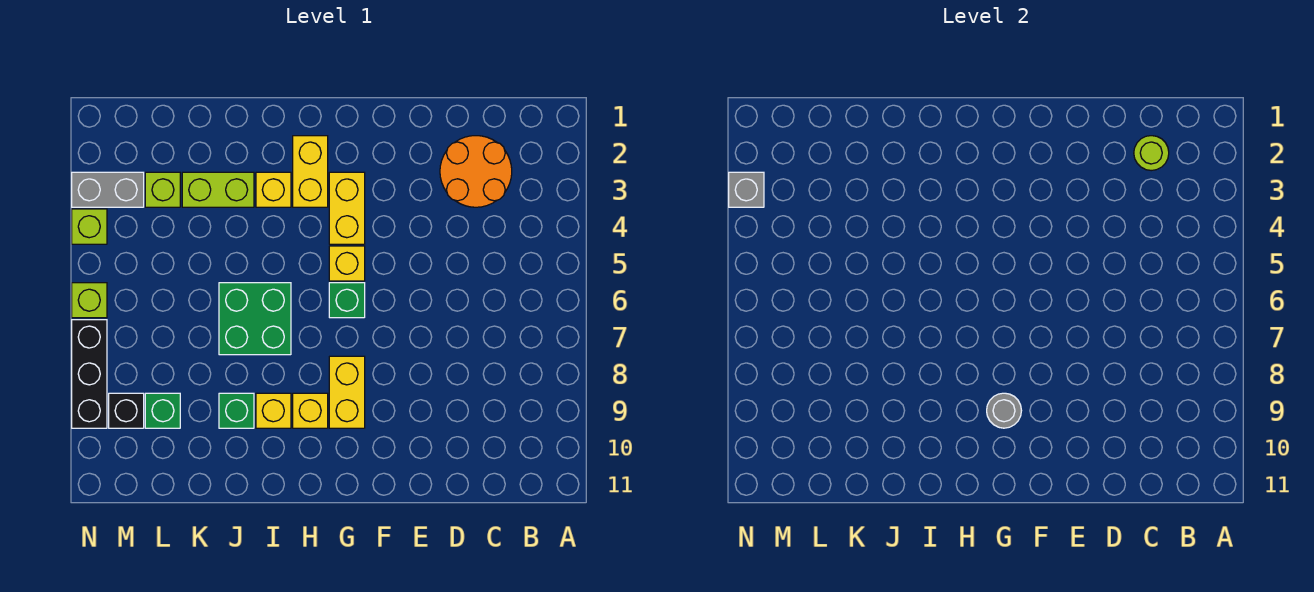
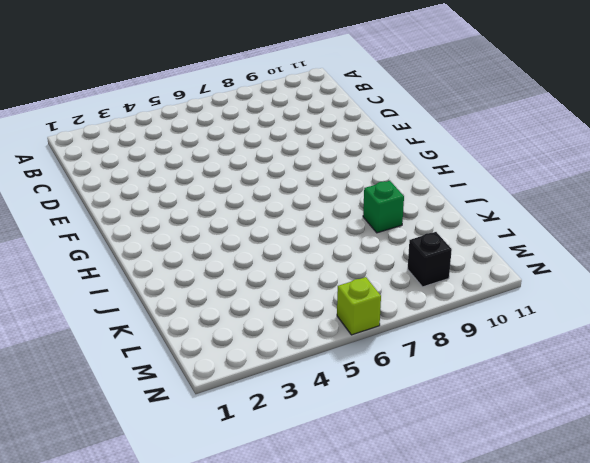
none -> orange round brick C2:D3 level 1
none -> yellow brick G3:G4 level 1
none -> yellow brick G5 level 1

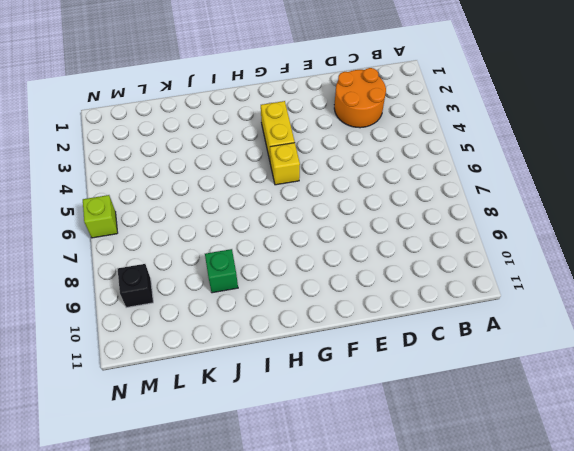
none -> green brick G6 level 1
none -> yellow brick G8:G9 level 1
none -> yellow brick H2:H3 level 1

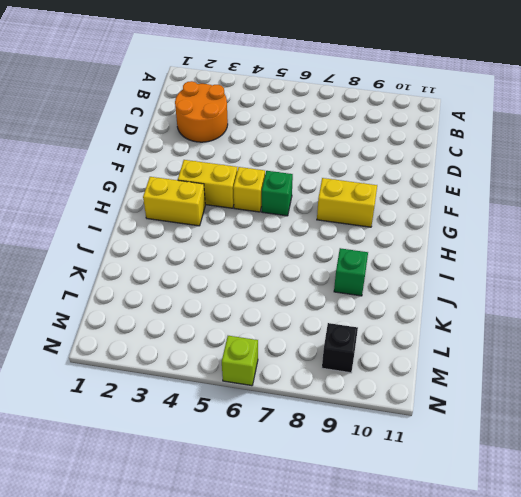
none -> yellow brick H9 level 1
none -> yellow brick I3 level 1
none -> green brick I6:J7 level 1

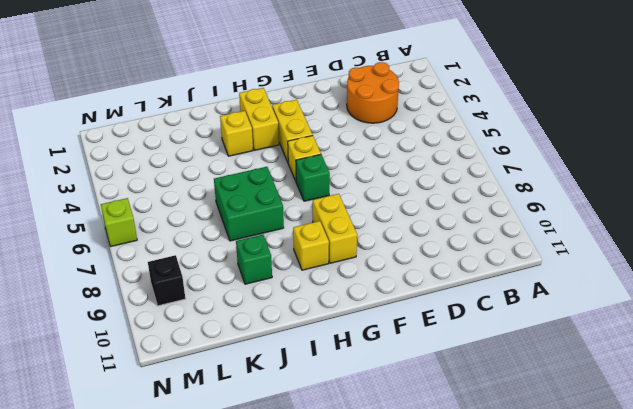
none -> yellow brick I9 level 1
none -> lime brick J3:K3 level 1
none -> lime brick L3 level 1

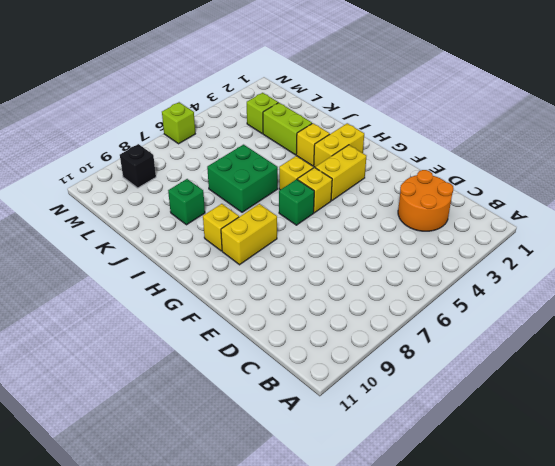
yellow brick H5 level 1 -> yellow brick I9 level 1
none -> green brick L9 level 1
none -> grey brick M3:N3 level 1
none -> lime brick N4 level 1

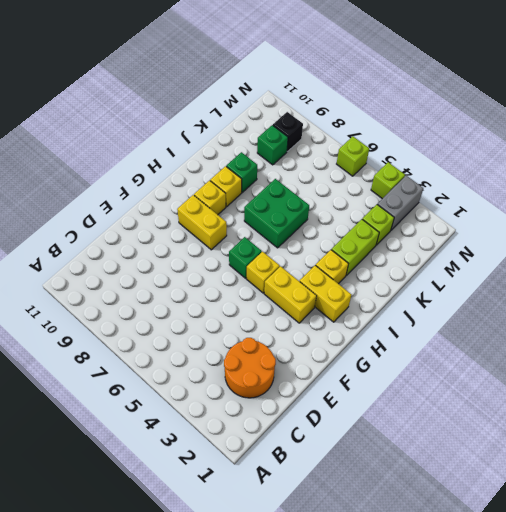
none -> black brick N7:N9 level 1
none -> lime round brick C2 level 2
none -> grey round brick G9 level 2

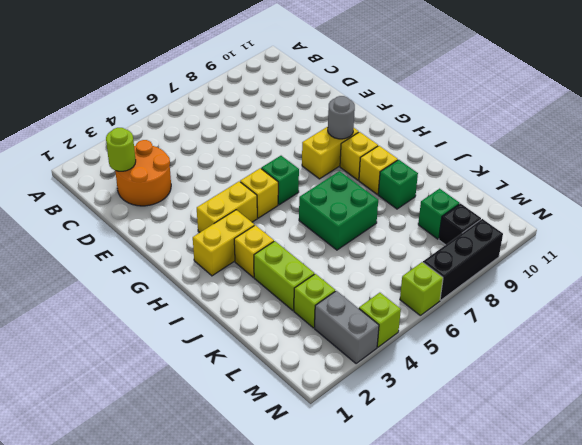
none -> grey brick N3 level 2

